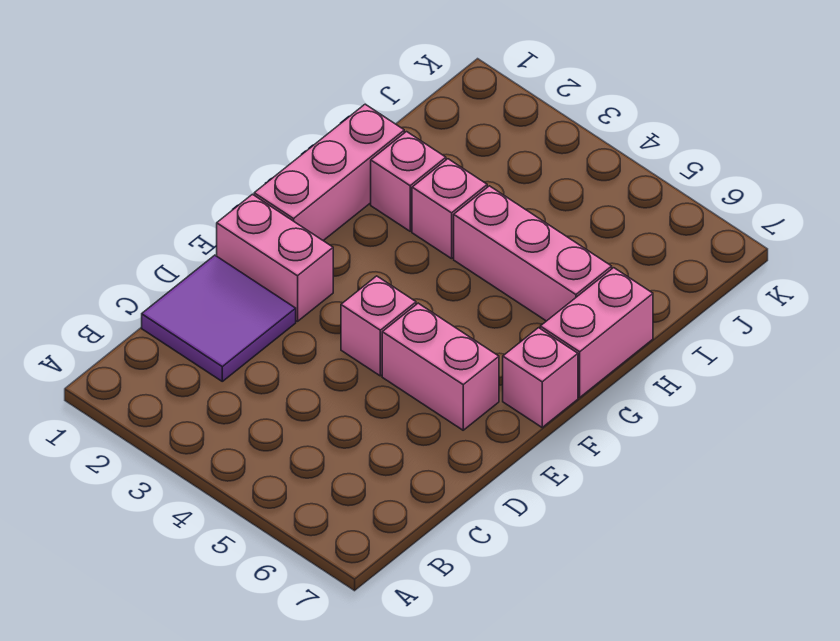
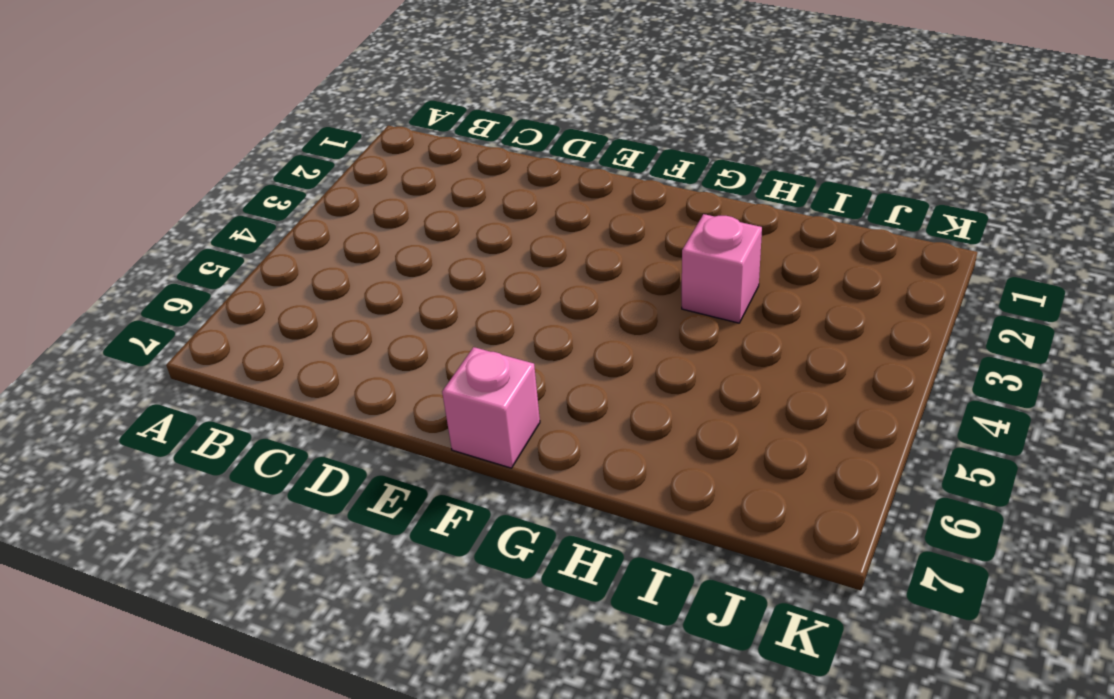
none -> purple tile C1:D2 level 1
none -> pink brick E1:E2 level 1

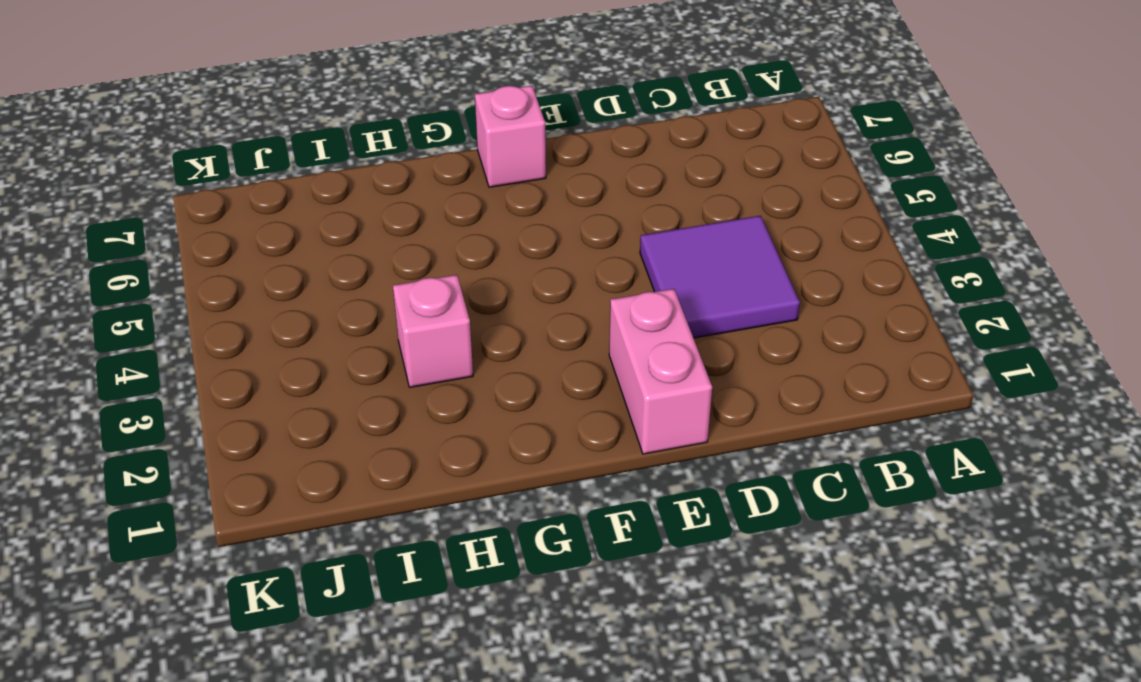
purple tile C3:D4 level 1 -> purple tile C1:D2 level 1
none -> pink brick E4 level 1
none -> pink brick E5:E6 level 1

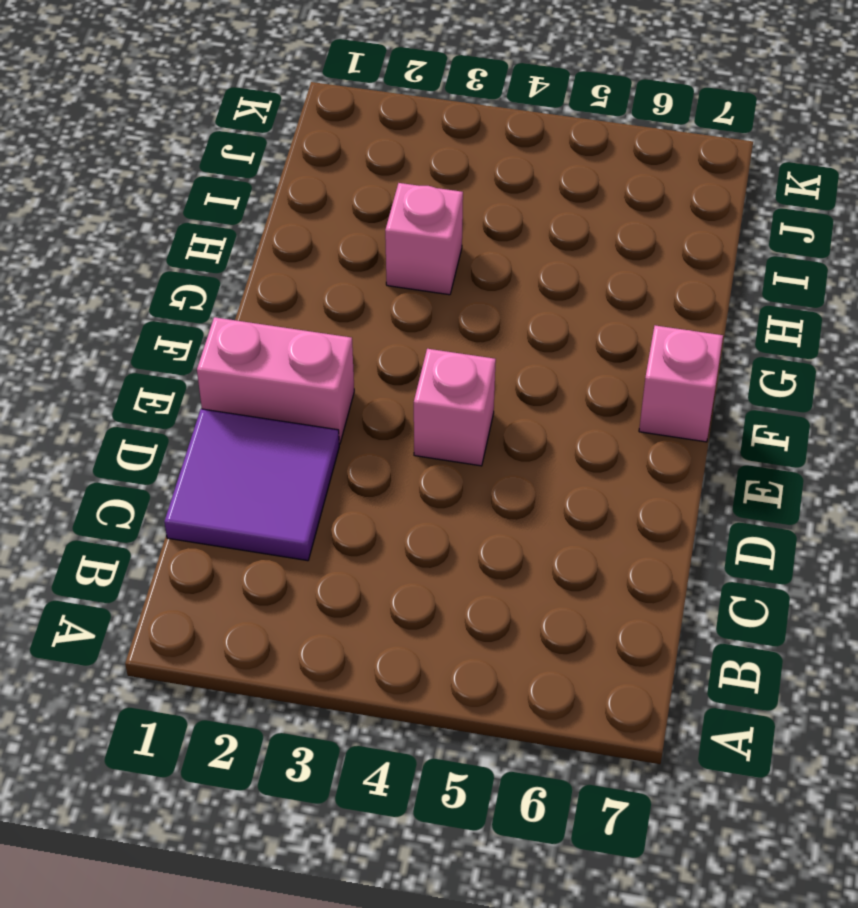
none -> pink brick E5:E6 level 1
none -> pink brick F1:H1 level 1

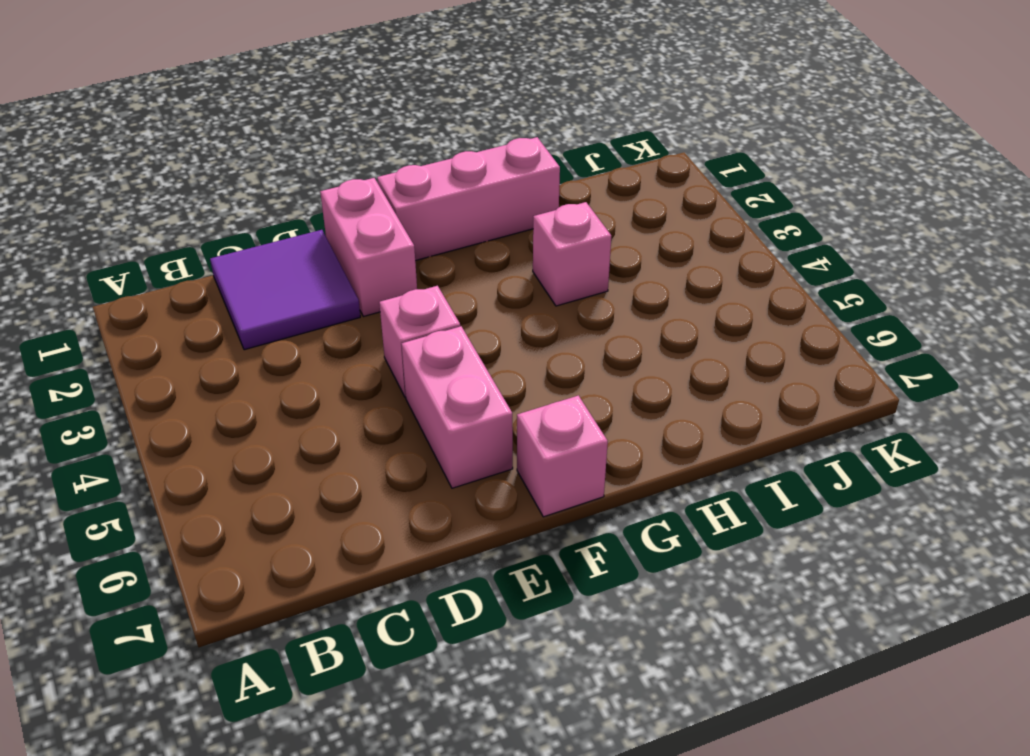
none -> pink brick G7:H7 level 1
none -> pink brick H2 level 1

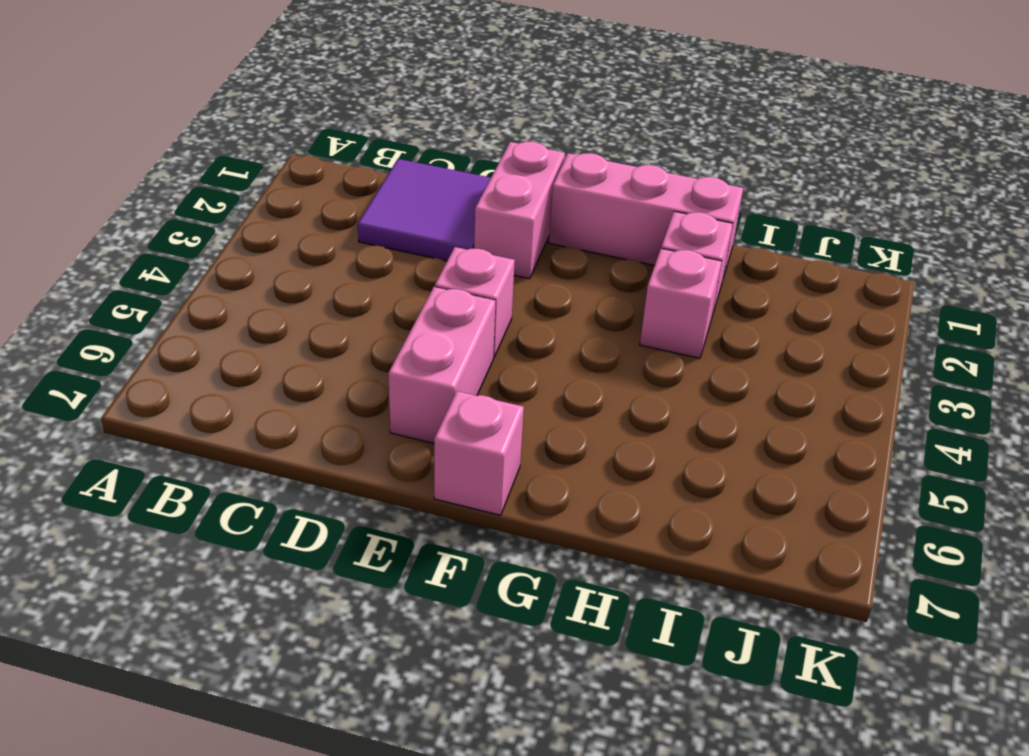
none -> pink brick G7:H7 level 1
none -> pink brick H4:H6 level 1

